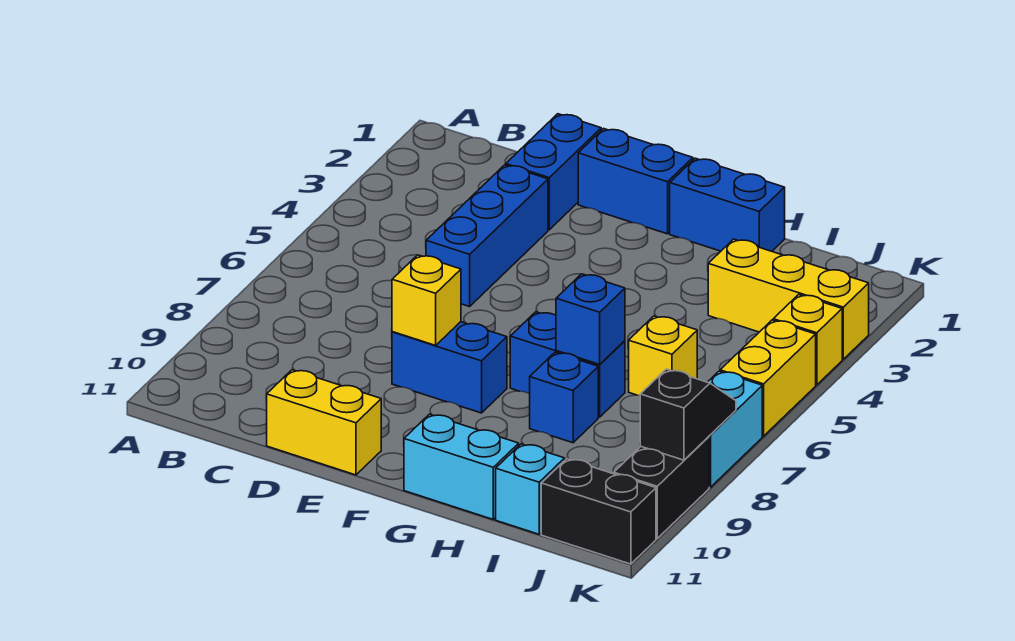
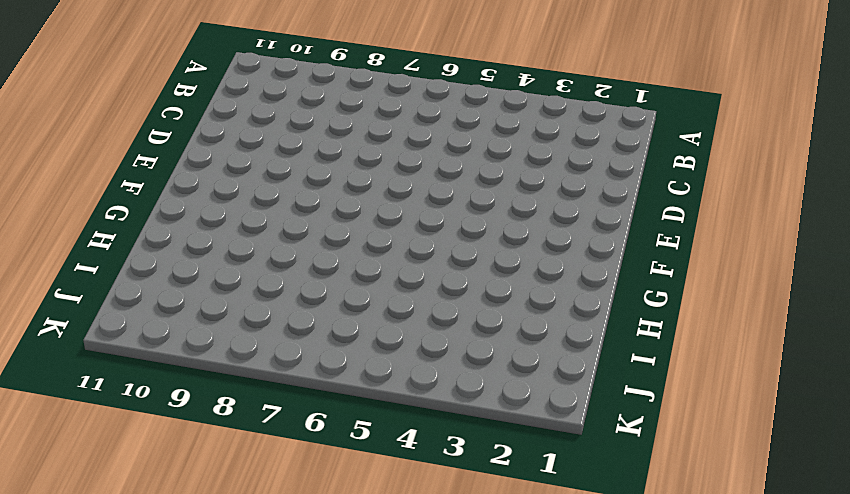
none -> blue brick D1:D2 level 1
none -> blue brick D3:D5 level 1
none -> yellow brick D11:E11 level 1

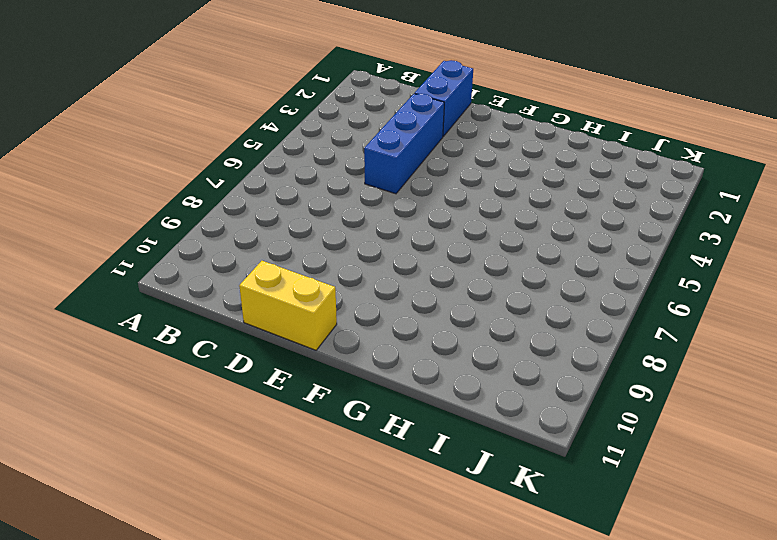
none -> blue brick E1:F1 level 1
none -> blue brick E8:F8 level 1
none -> blue brick G1:H1 level 1

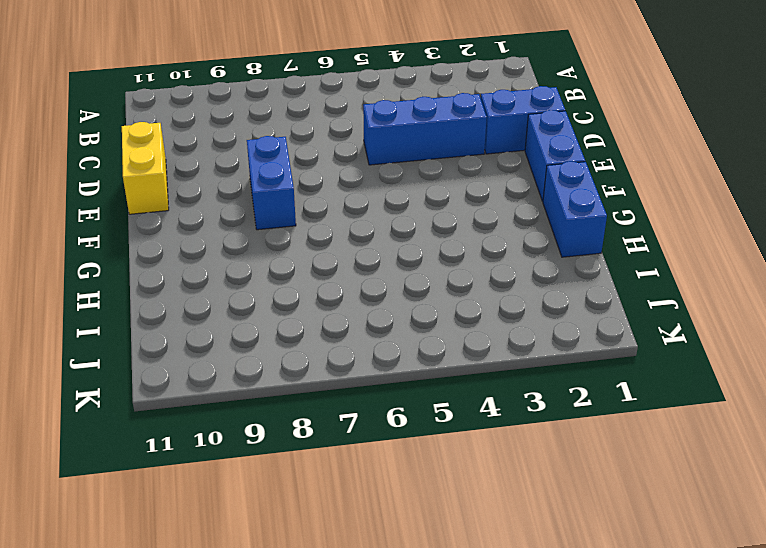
none -> blue brick G7:H7 level 1
none -> cyan brick G11:H11 level 1
none -> blue brick H8 level 1

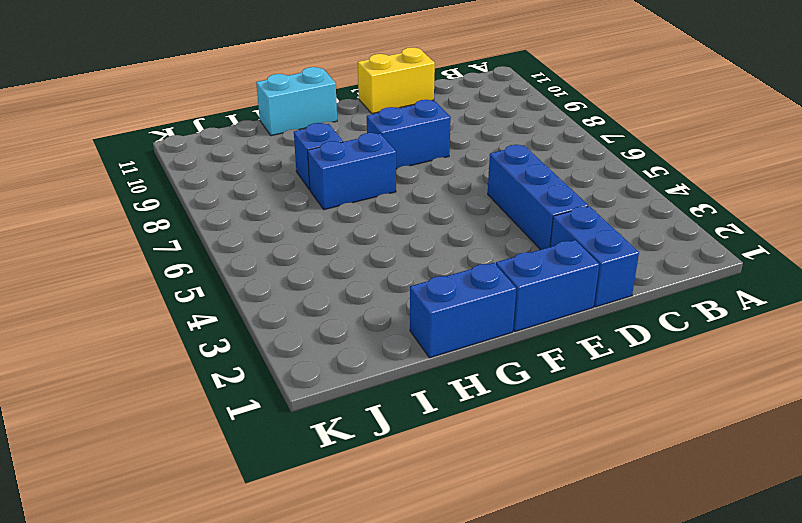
none -> yellow brick I3:K3 level 1
none -> yellow brick I6 level 1
none -> cyan brick I11 level 1

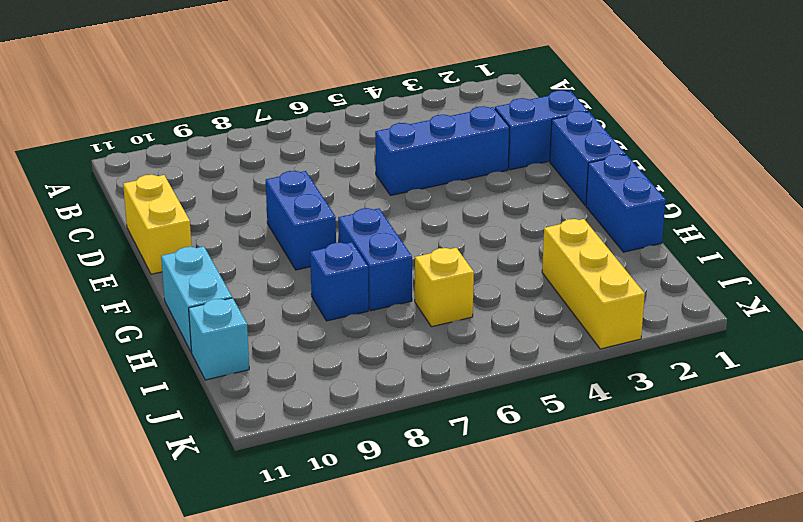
none -> black brick J11:K11 level 1
none -> yellow brick K4 level 1
none -> yellow brick K5:K6 level 1

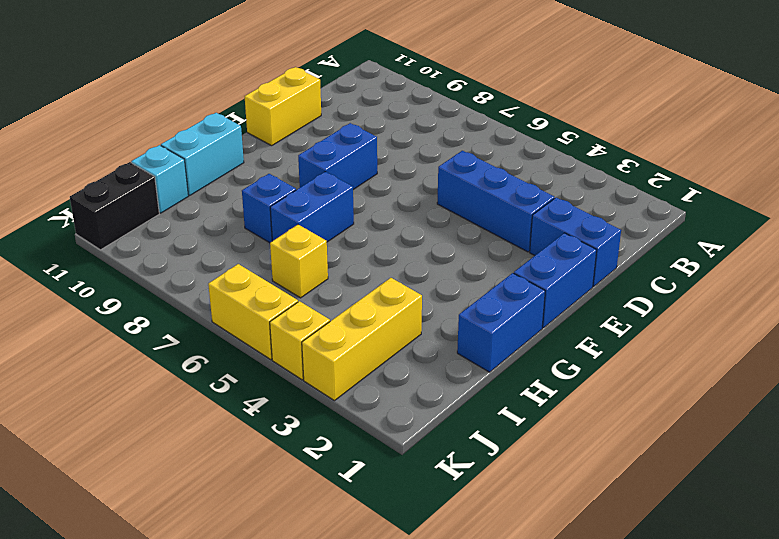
none -> cyan brick K7:K8 level 1
none -> black brick K9:K10 level 1
none -> yellow brick E8 level 2

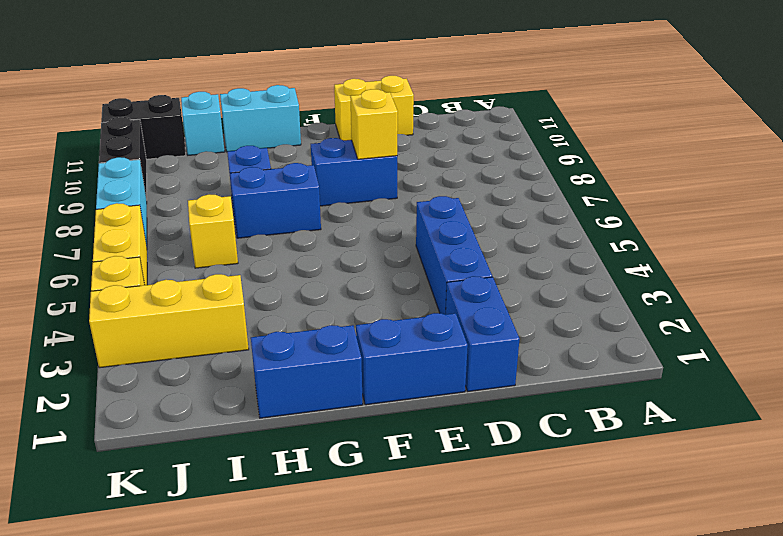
none -> blue brick H7 level 2
none -> black slope K8:K9 level 2 top 9

